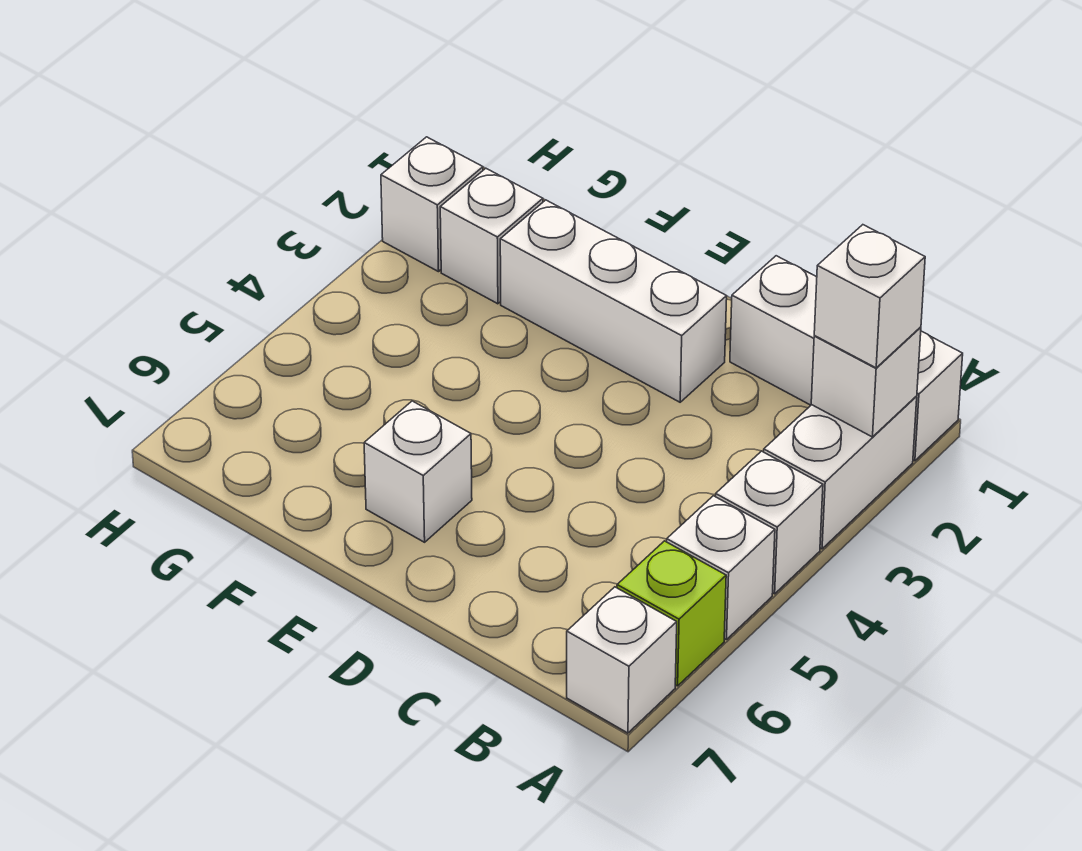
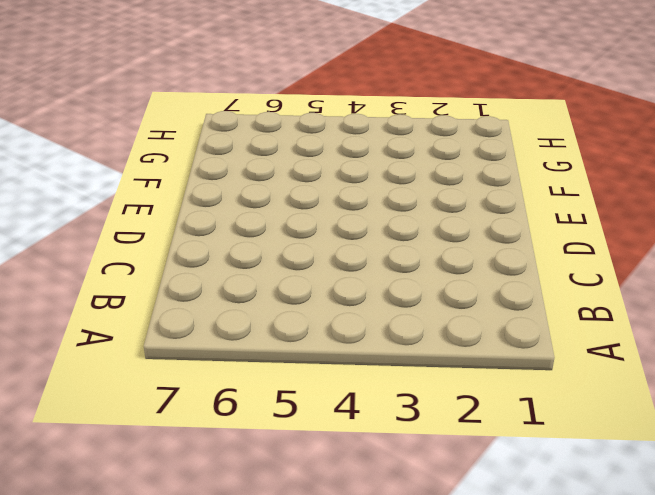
none -> white brick A1:C1 level 1
none -> white brick A2:A3 level 1
none -> white brick A4 level 1

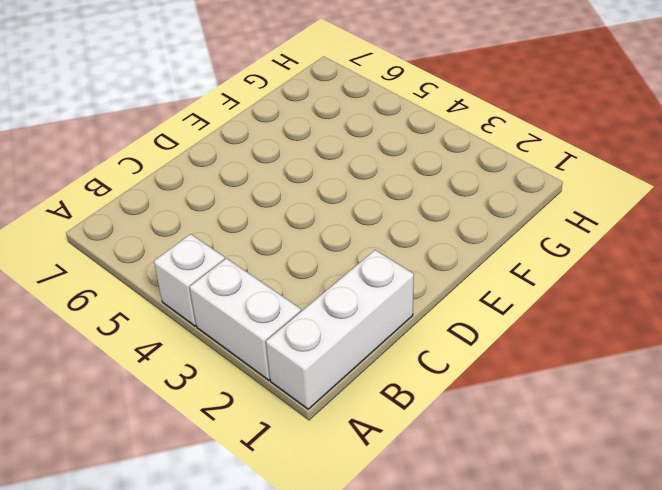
none -> white brick A5 level 1
none -> lime brick A6 level 1
none -> white brick A7 level 1

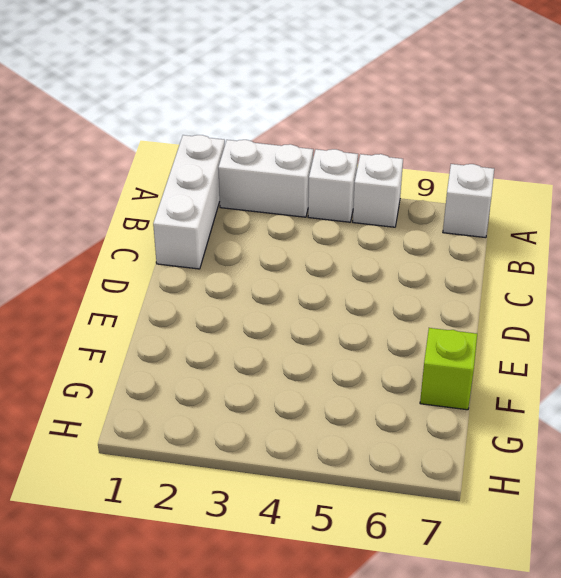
lime brick F7 level 1 -> lime brick A6 level 1
none -> white brick D2:F2 level 1
none -> white brick E6 level 1
none -> white brick G2 level 1

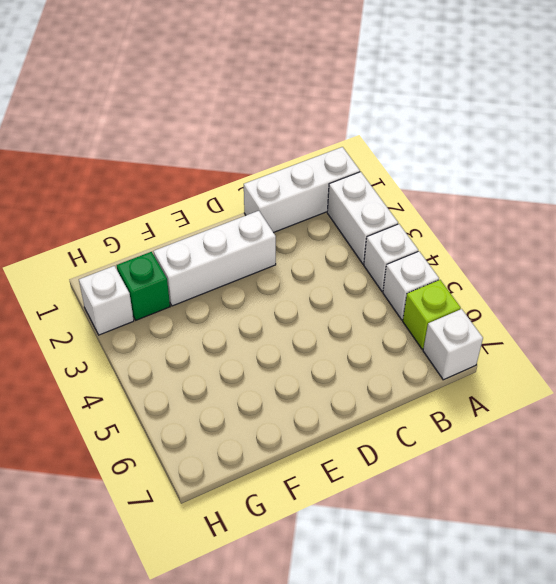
green brick G2 level 1 -> white brick G2 level 1
none -> white brick E6 level 1
none -> white brick A2 level 2
none -> white brick A2 level 3

